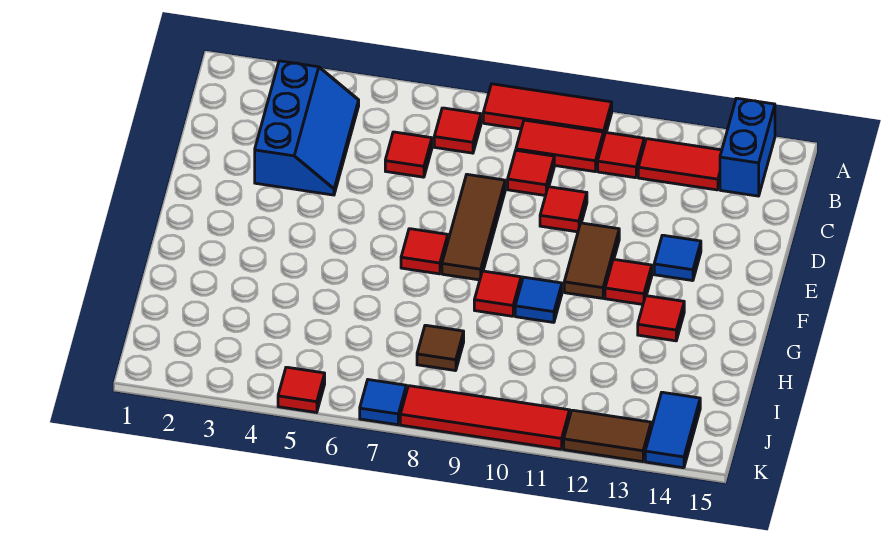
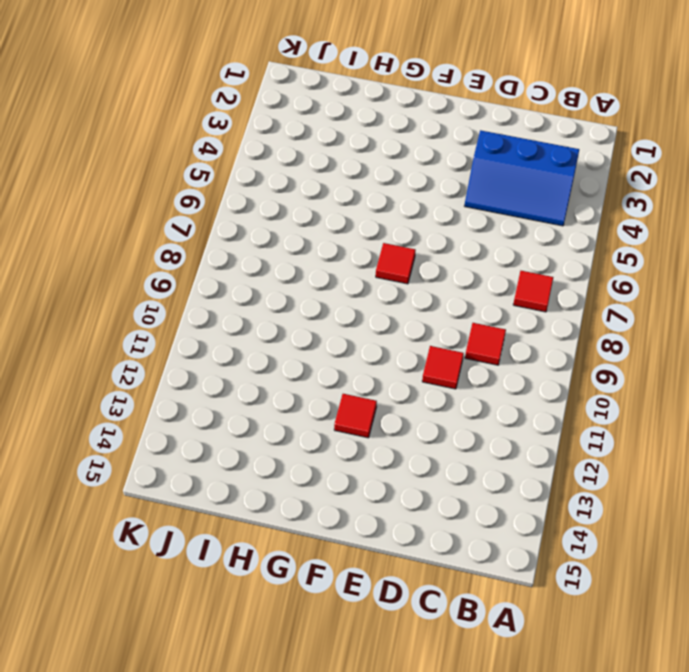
none -> red tile A8:A10 level 1
none -> blue brick A14:B14 level 1
none -> red tile B9:B10 level 1

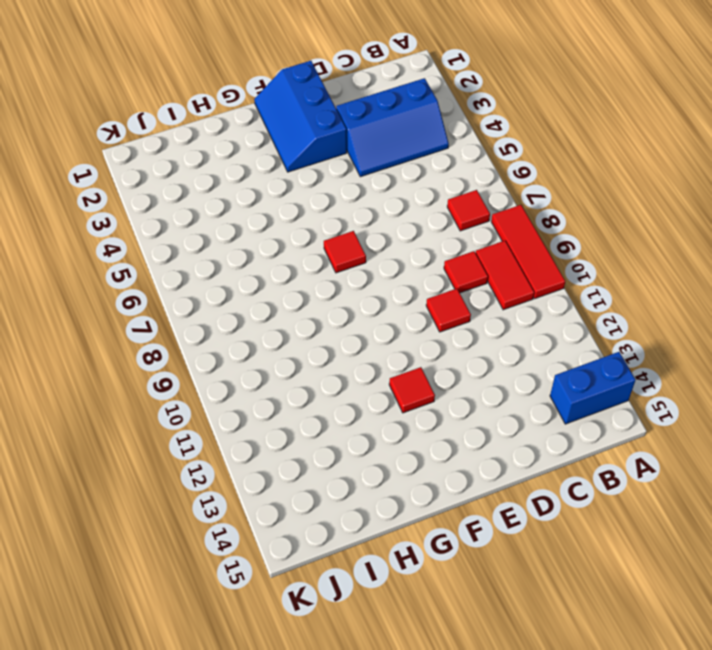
blue slope E1:F3 level 1 top E -> none
none -> red tile B11 level 1
none -> red tile B12:B13 level 1
none -> red tile C6 level 1

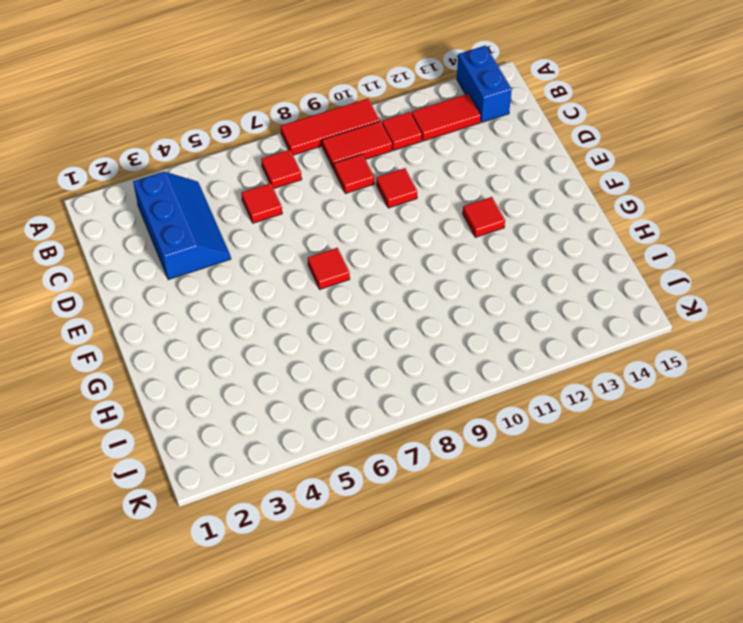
none -> brown tile D8:F8 level 1
none -> brown tile E11:F11 level 1
none -> blue tile E13 level 1

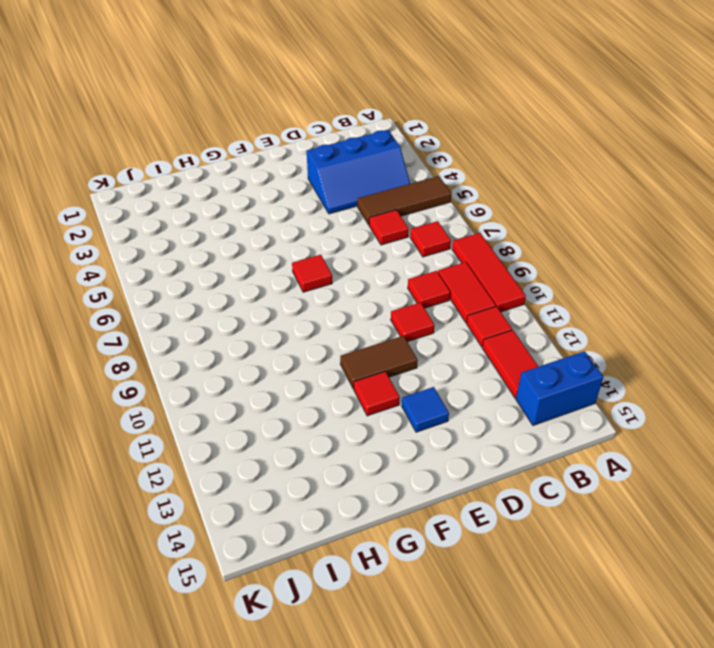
brown tile A5:C5 level 1 -> brown tile D8:F8 level 1
none -> red tile G9 level 1
none -> blue tile G10 level 1
none -> red tile G13 level 1

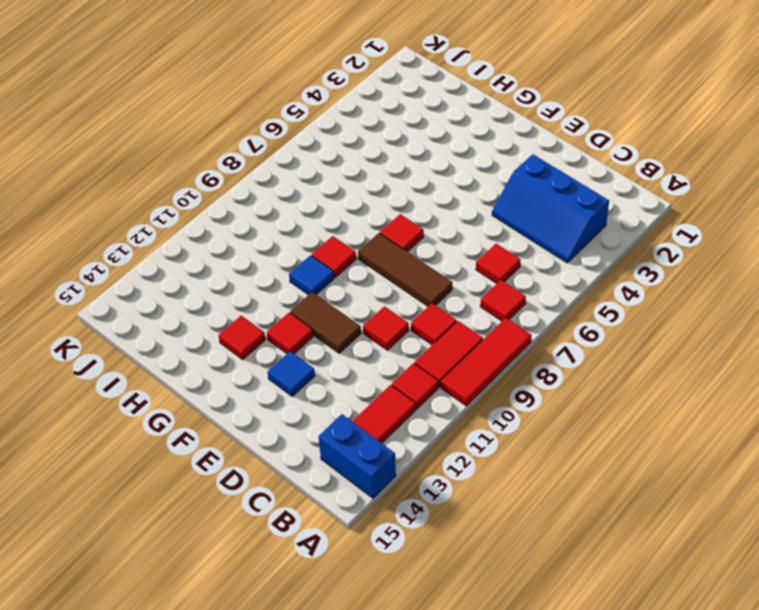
none -> brown tile I8 level 1
none -> blue tile J14:K14 level 1
none -> red tile K5 level 1

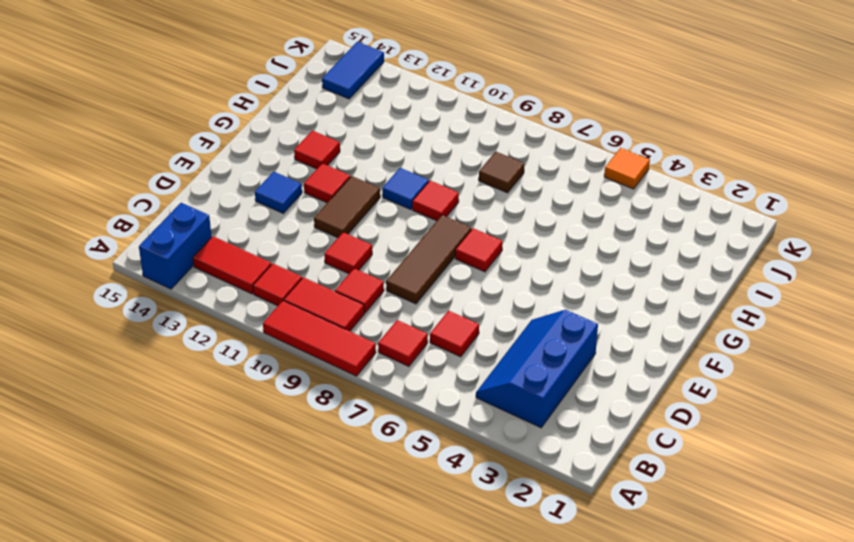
orange tile K5 level 1 -> red tile K5 level 1
none -> blue tile K7 level 1
none -> red tile K8:K11 level 1
none -> brown tile K12:K13 level 1

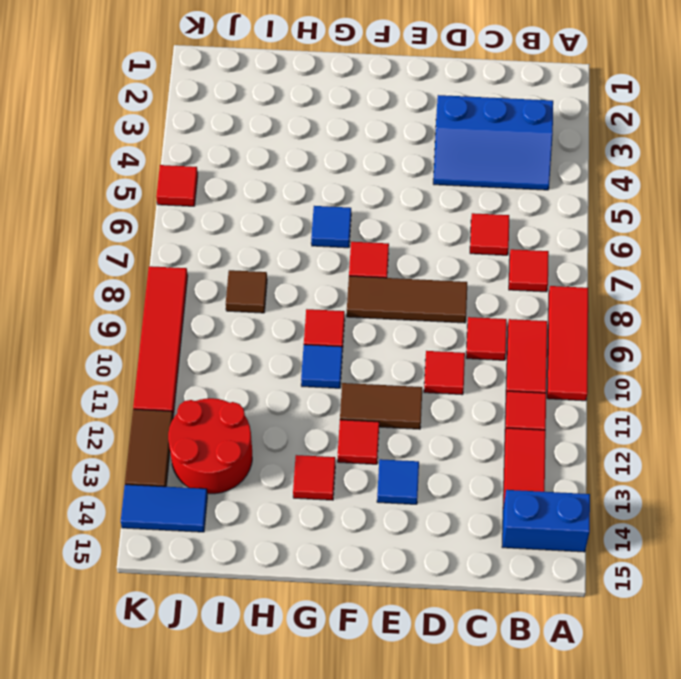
blue tile G6 level 1 -> blue tile K7 level 1
red round brick I12:J13 level 1 -> none

